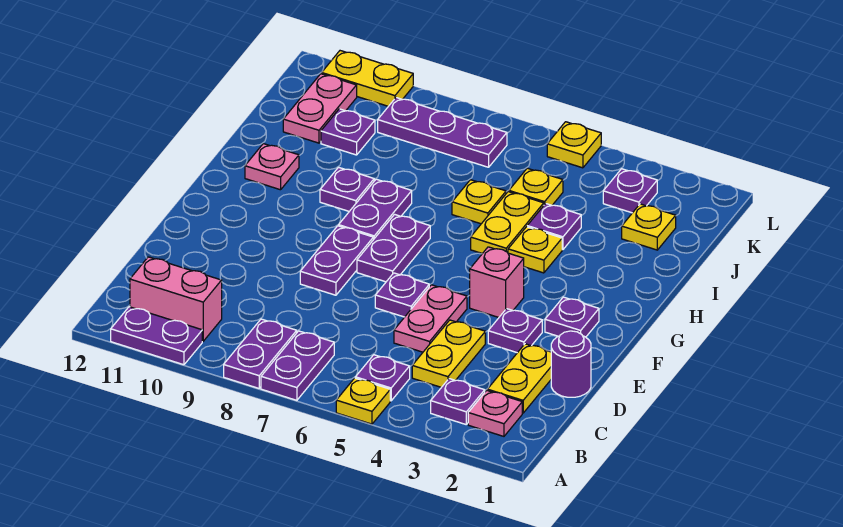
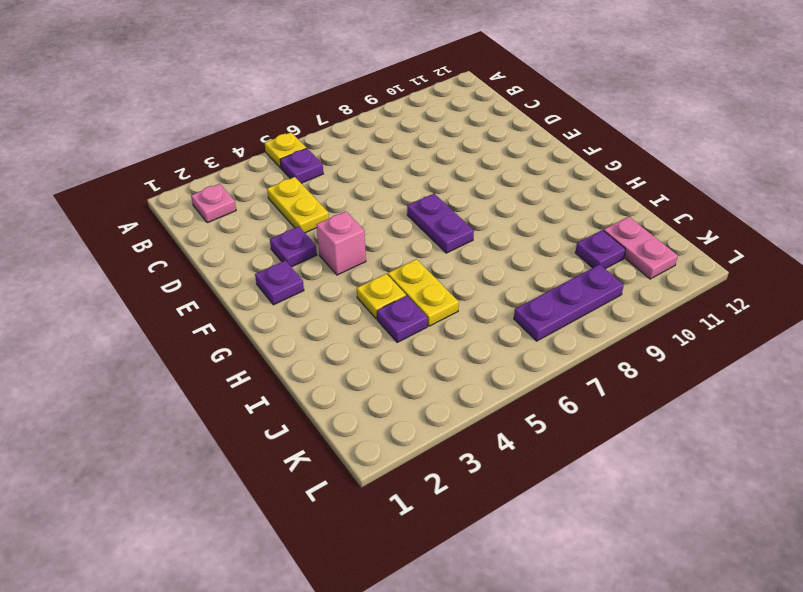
none -> purple plate A7:B7 level 1
none -> purple plate A8:B8 level 1
none -> purple plate A10:A11 level 1
none -> purple plate B3 level 1

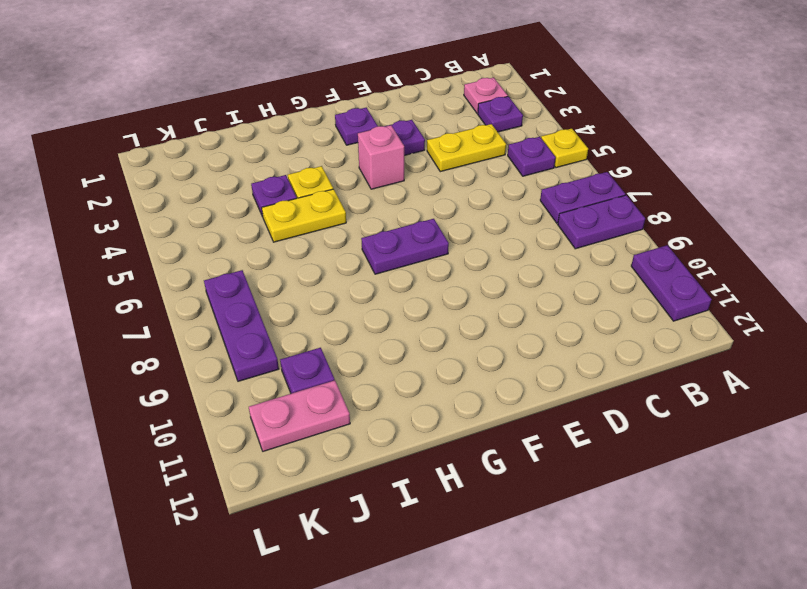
none -> pink brick B10:B11 level 1
none -> yellow plate C2:D2 level 1
none -> purple round brick D1 level 1
none -> pink plate D5:E5 level 1

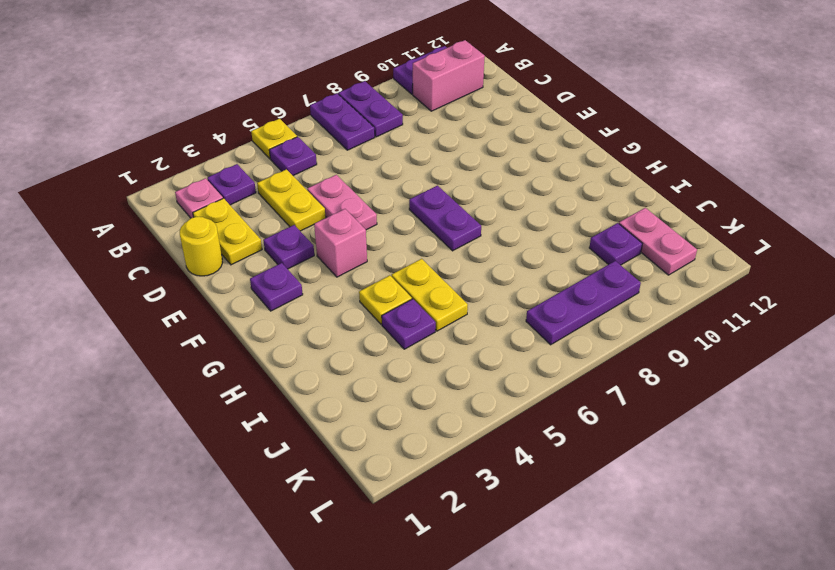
yellow round brick D1 level 1 -> purple round brick D1 level 1
none -> purple plate E6 level 1
none -> purple plate E8:F8 level 1
none -> purple plate G8:H8 level 1
none -> purple plate H9 level 1

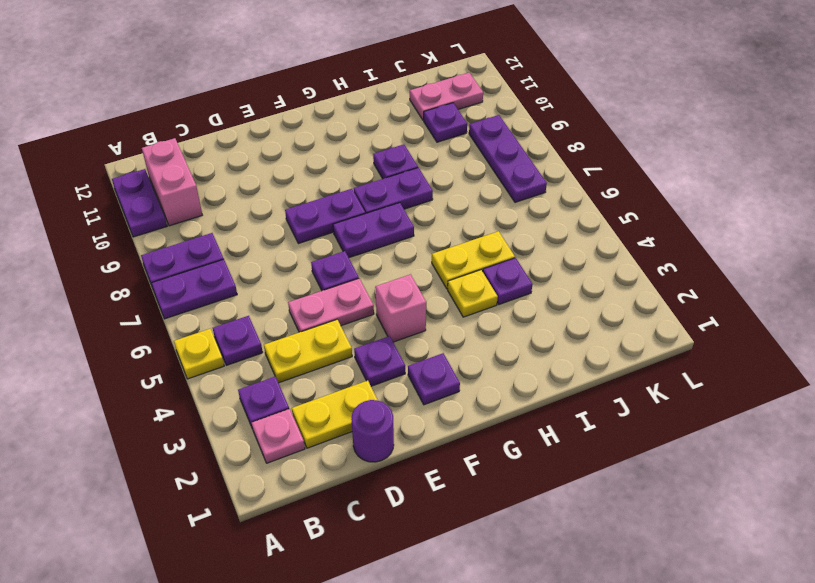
none -> pink plate H11 level 1
none -> yellow plate I6 level 1
none -> yellow plate J2 level 1
none -> yellow plate J5 level 1

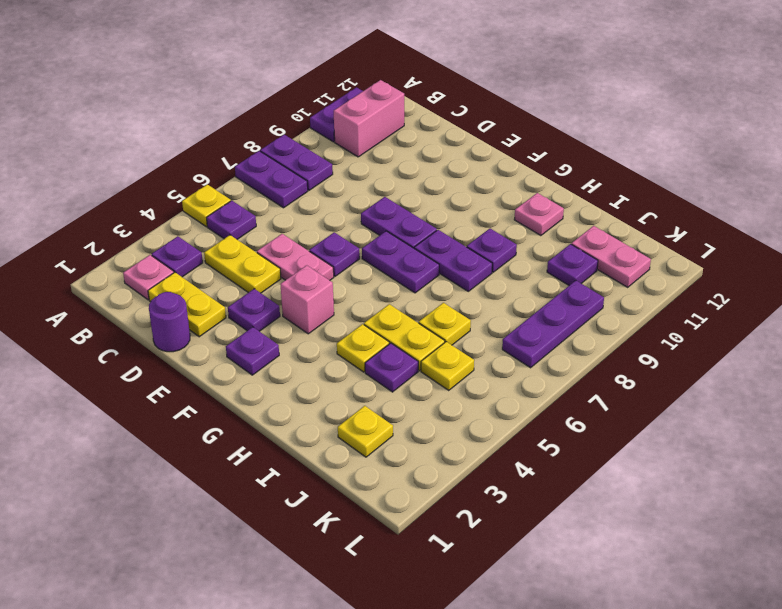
none -> purple plate K3 level 1
none -> yellow plate L5 level 1
none -> yellow plate L10:L11 level 1

